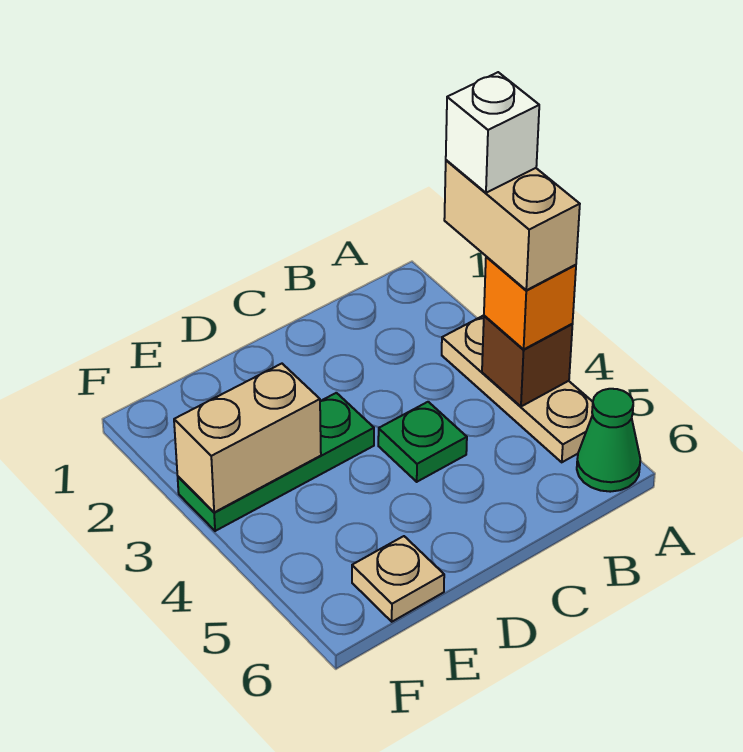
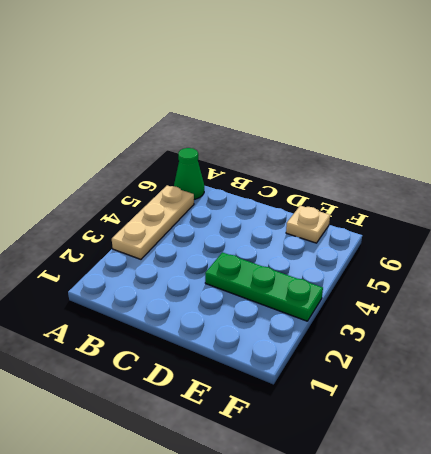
none -> green plate C4 level 1
none -> brown brick A4 level 2

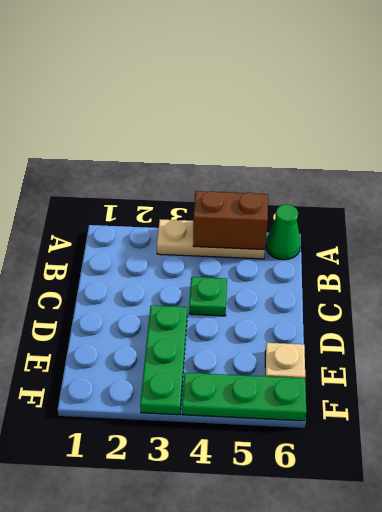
brown brick A4:A5 level 2 -> brown brick A4 level 2
green plate F4:F6 level 1 -> none
none -> tan brick E3:F3 level 2
none -> orange brick A4 level 3

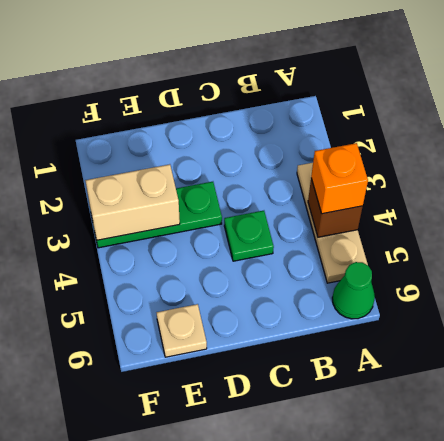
none -> tan brick A3:A4 level 4
none -> white brick A3 level 5

